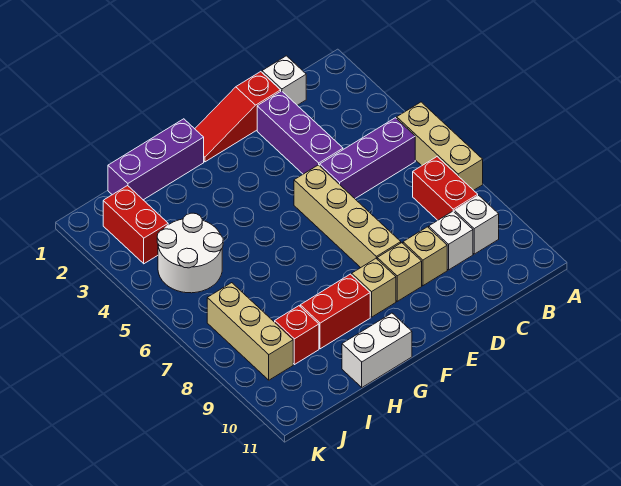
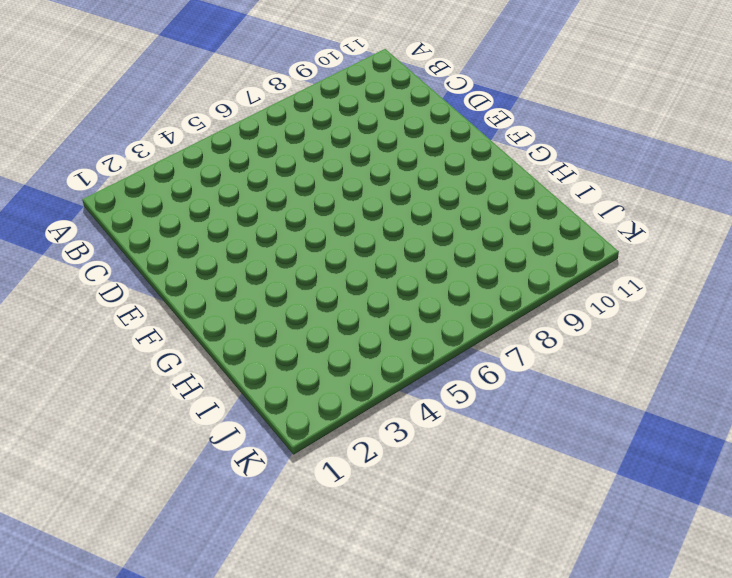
none -> tan brick A5:A7 level 1
none -> purple brick B5:D5 level 1
none -> red brick B7:B8 level 1

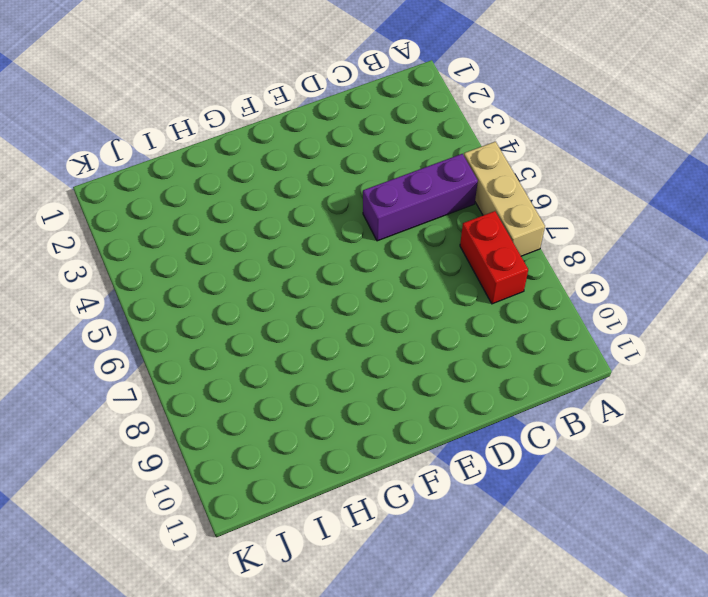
none -> white brick B9 level 1
none -> white brick C1 level 1
none -> white brick C9 level 1

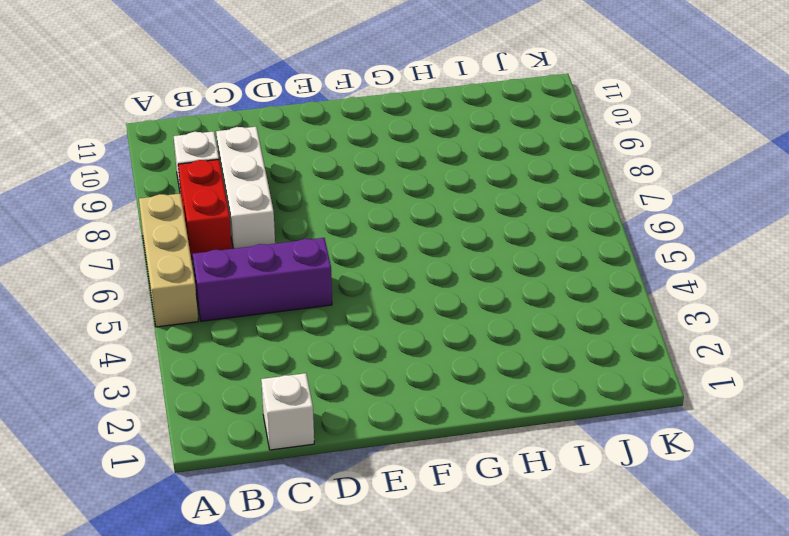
white brick C7:C9 level 1 -> white brick C9 level 1
none -> red slope D1:F1 level 1 top D
none -> purple brick D2:D4 level 1
none -> tan brick D9 level 1

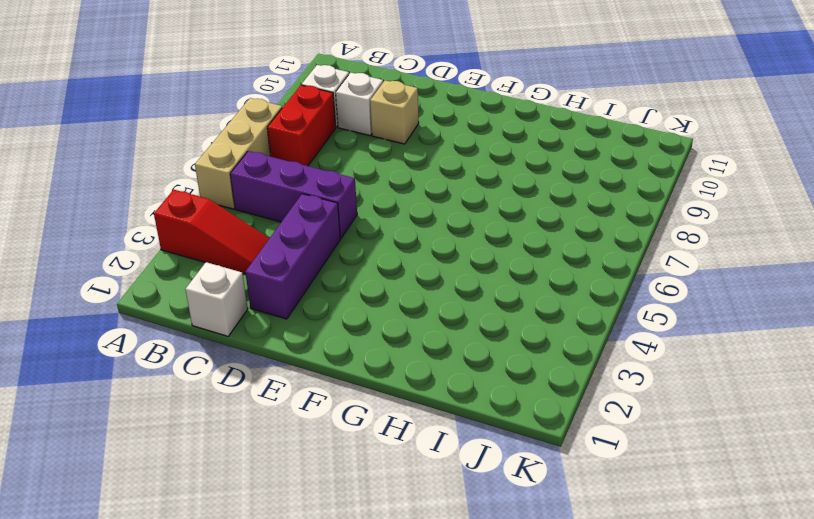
red slope A3:C3 level 1 top A -> red slope D1:F1 level 1 top D
none -> tan brick E5:E8 level 1
none -> tan brick E9 level 1
none -> tan brick F9 level 1

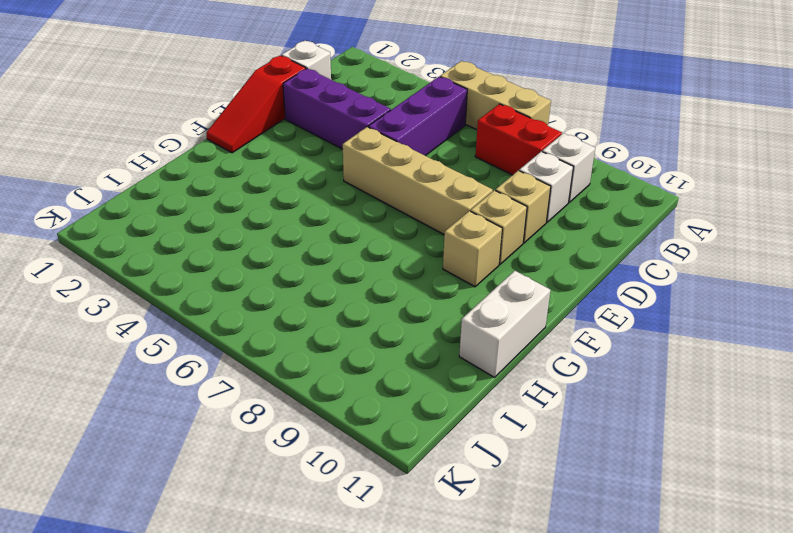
none -> purple brick G1:I1 level 1
none -> red brick G9:H9 level 1
none -> white round brick I4:J5 level 1

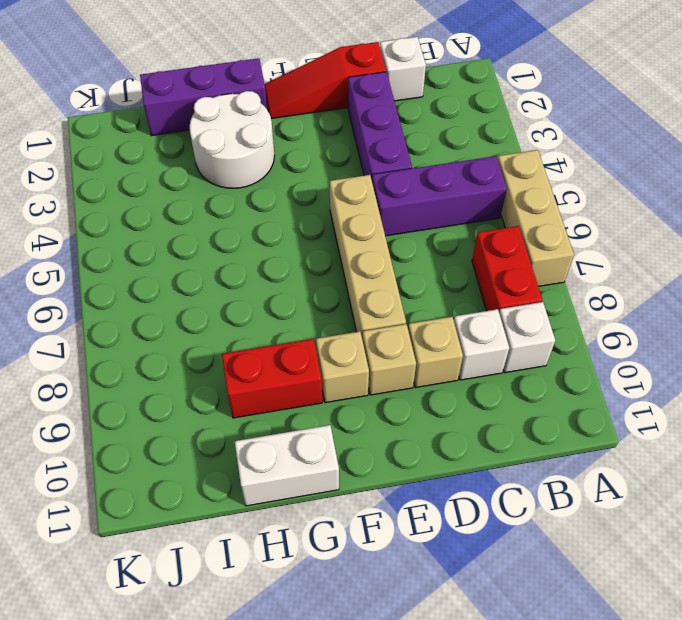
white round brick G2:H3 level 1 -> white round brick I4:J5 level 1
none -> red brick I9 level 1
none -> red brick J2:J3 level 1
none -> tan brick J7:J9 level 1

